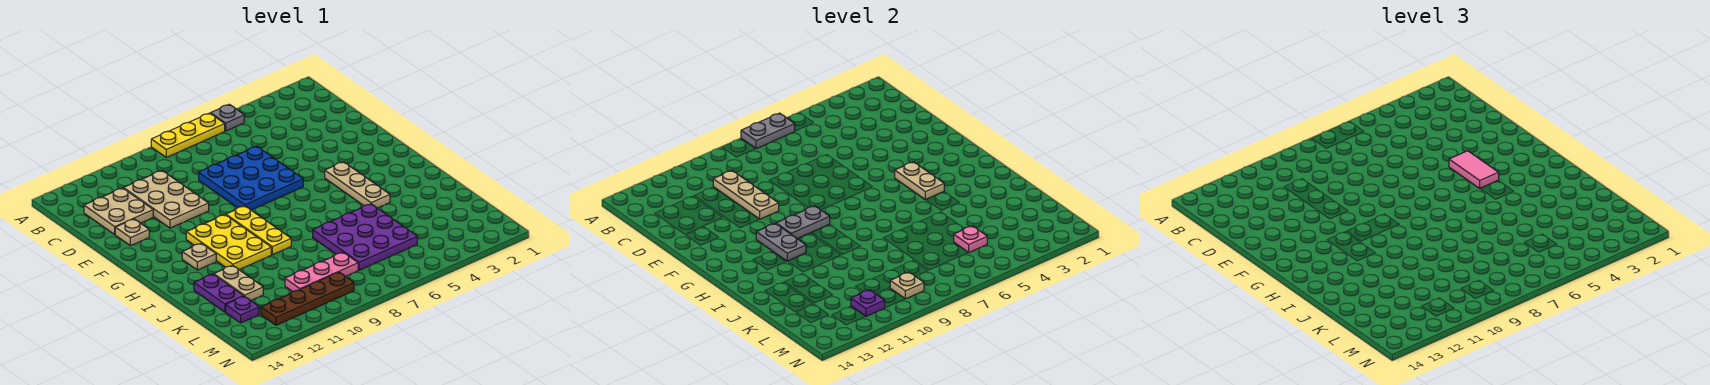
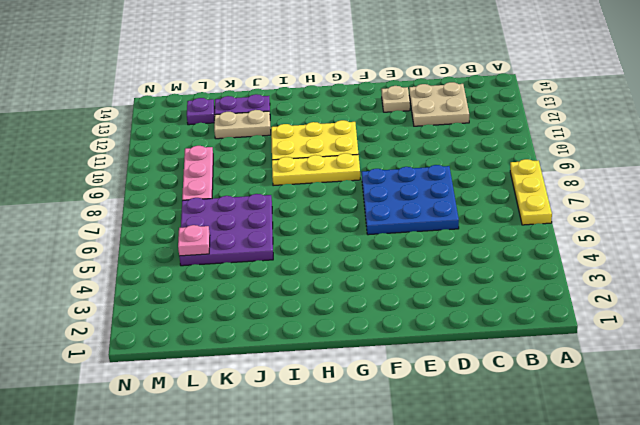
none -> grey plate A5 level 1
none -> tan plate C10:E11 level 1
none -> tan plate G4:I4 level 1

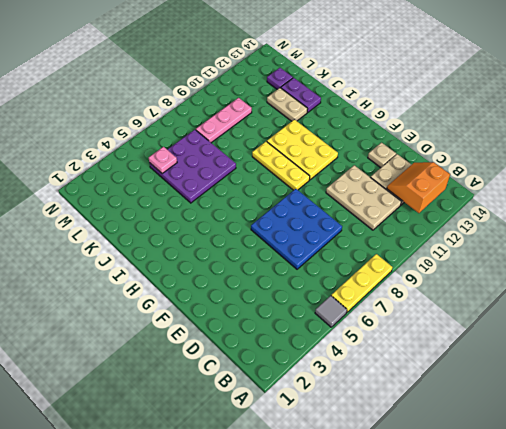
grey tile A5 level 1 -> grey plate A5 level 1
orange slope B12:C13 level 2 top B -> none
none -> tan plate G4:I4 level 1
none -> tan plate H12 level 1
none -> brown plate M9:M12 level 1

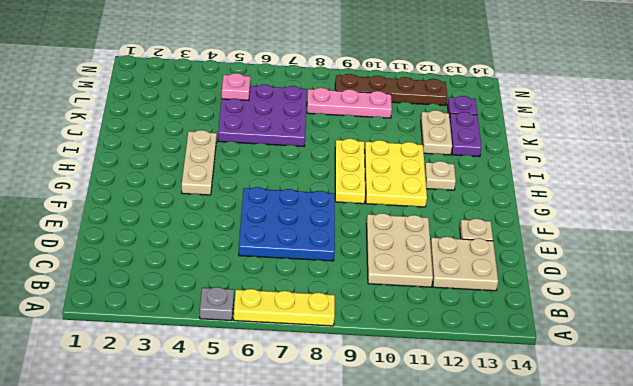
none -> grey plate A6:A7 level 2
none -> tan plate C10:E10 level 2
none -> tan plate G4:H4 level 2

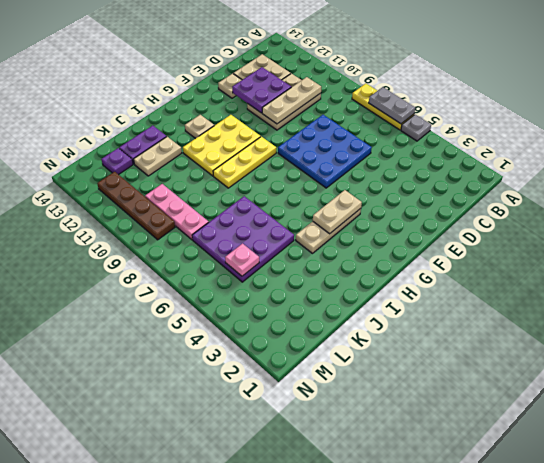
purple plate D11:E12 level 2 -> none
none -> grey plate G9:G10 level 2
none -> grey plate G11:H11 level 2
none -> tan plate M9 level 2

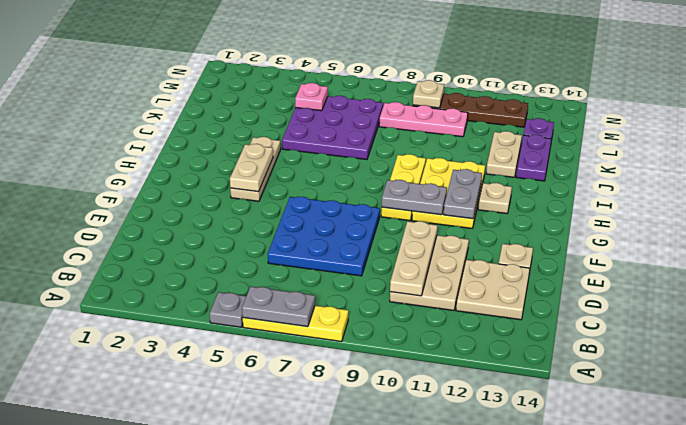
none -> purple plate M11 level 2
none -> pink tile F4:G4 level 3

